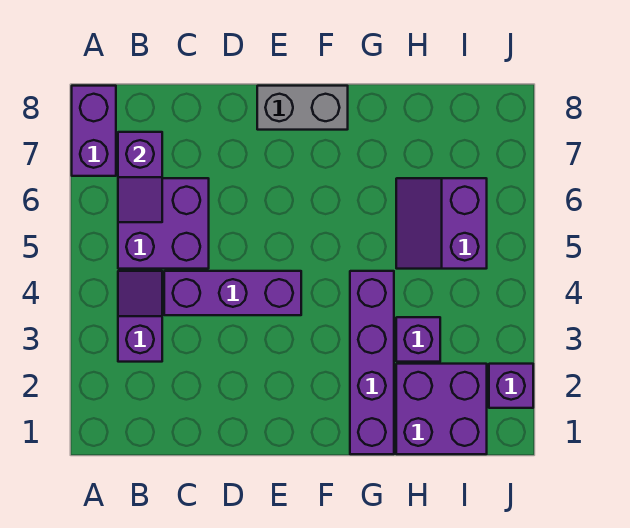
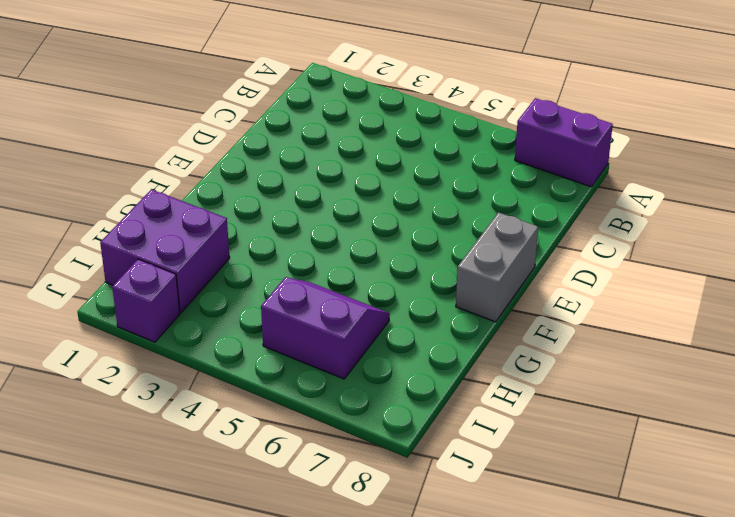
none -> purple slope B3:B4 level 1 top 3
none -> purple brick B5:C6 level 1

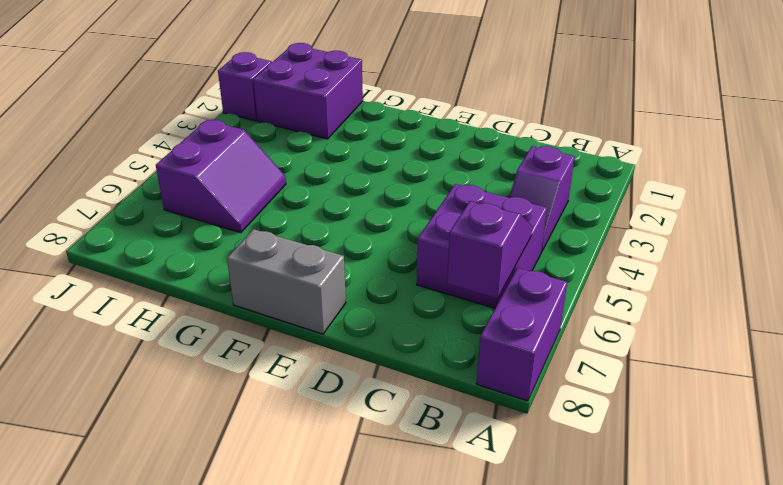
none -> purple brick C4:E4 level 1
none -> purple brick G1:G4 level 1

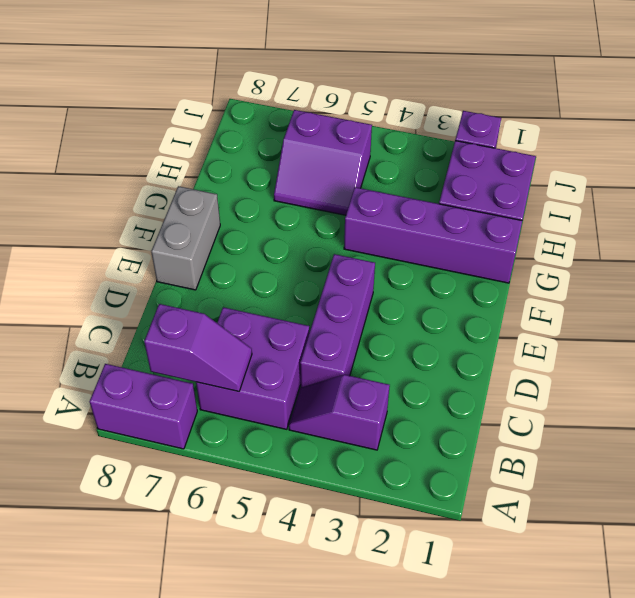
none -> purple brick H3 level 1

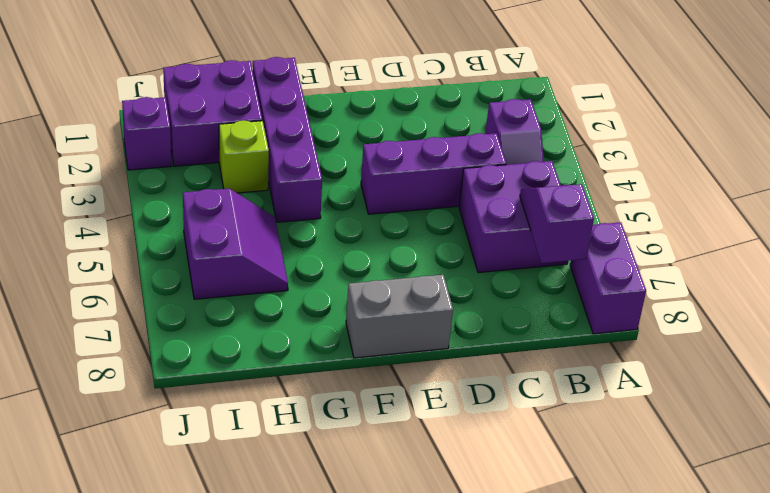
lime brick H3 level 1 -> purple brick H3 level 1

